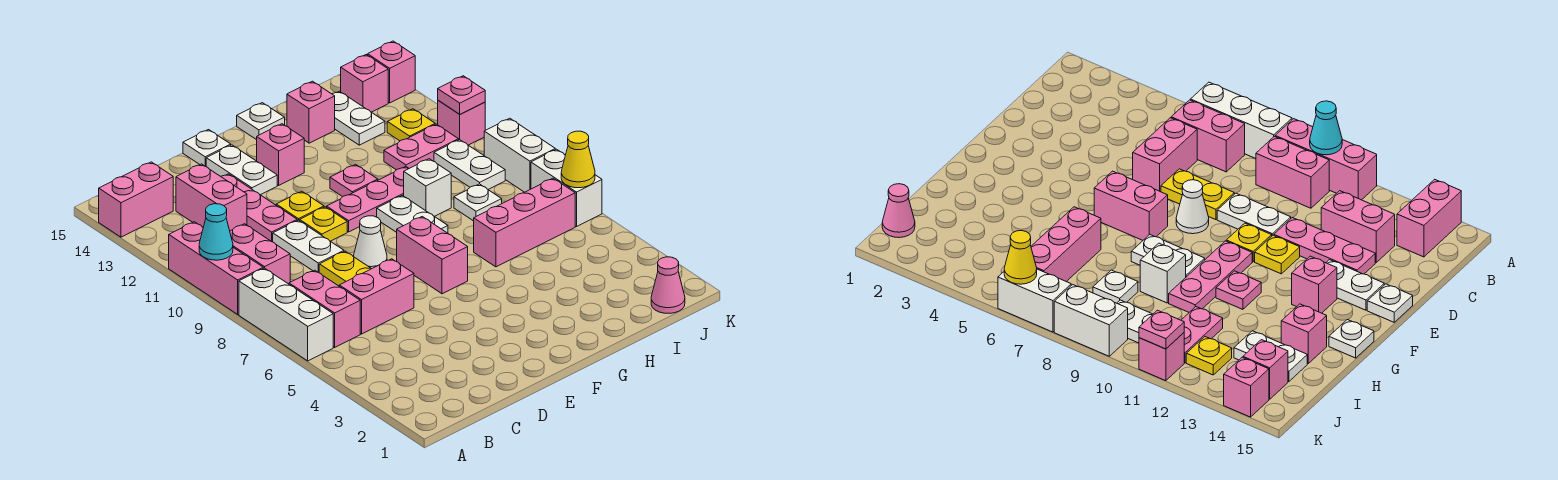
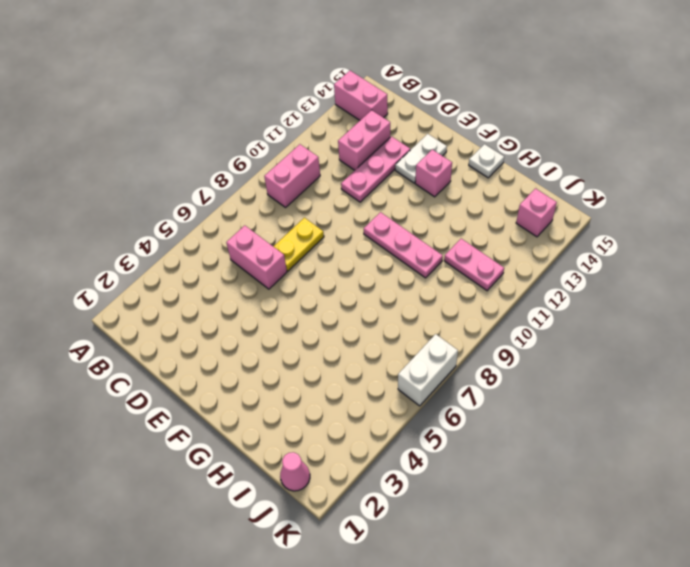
none -> white brick A6:A8 level 1
none -> pink brick A9:A11 level 1
none -> pink brick B6:B7 level 1
none -> white plate D9:D10 level 1

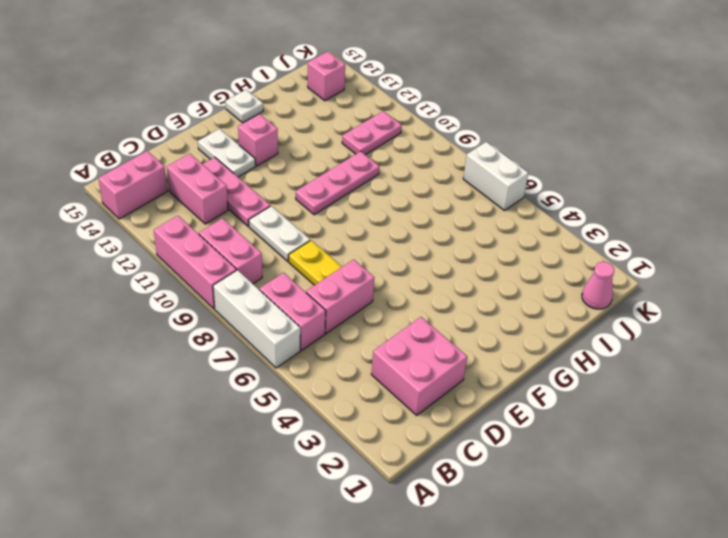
pink brick C2:D3 level 1 -> none
none -> white cone E8 level 1
none -> yellow plate E10 level 1
none -> yellow plate E11 level 1
none -> white plate E15 level 1

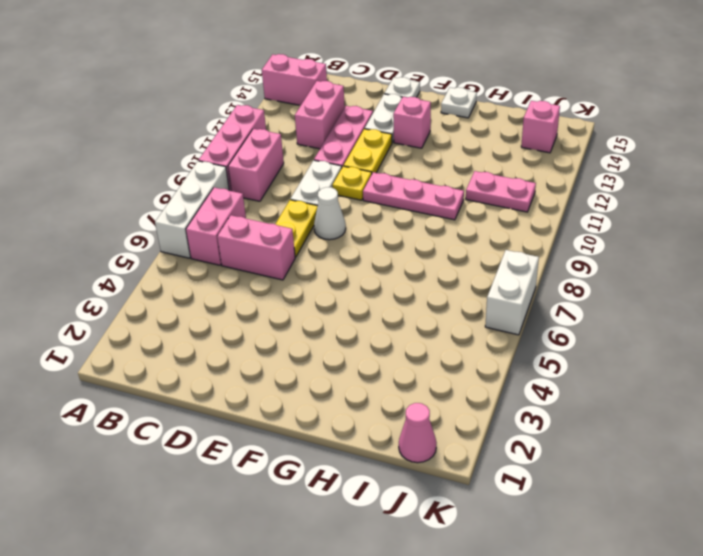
yellow plate E11:E12 level 1 -> yellow plate E11 level 1
none -> pink brick F6:F7 level 1
none -> white plate G8:G9 level 1
none -> pink plate G11 level 1
none -> pink brick H6:J6 level 1

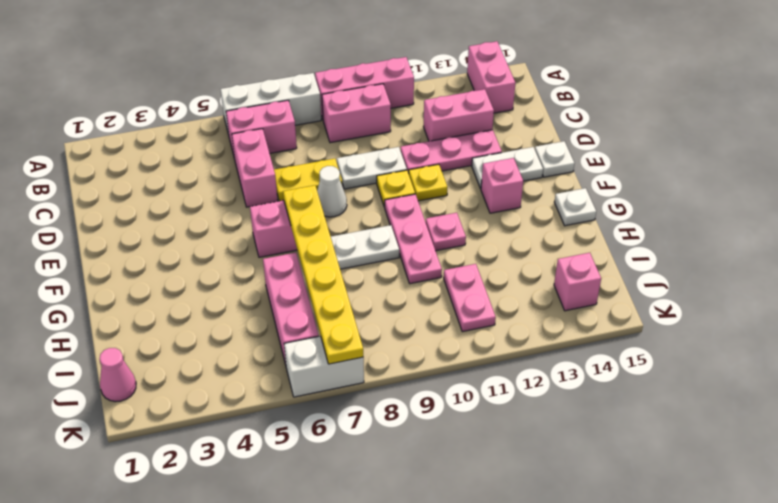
yellow plate F7:K7 level 2 -> none
none -> white brick H9 level 1
none -> pink brick H14 level 1
none -> white plate I8 level 1
none -> white plate I13:I14 level 1

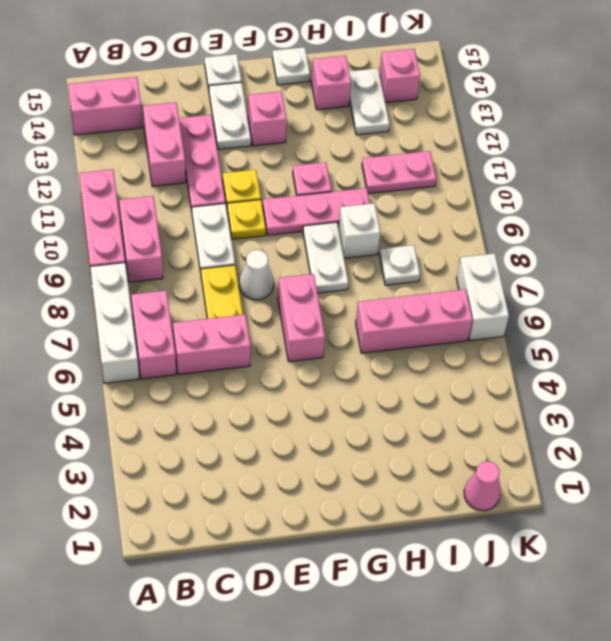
none -> white plate J9:J10 level 1
none -> yellow plate J12 level 1
none -> white brick K8:K9 level 1
none -> pink brick K11 level 1

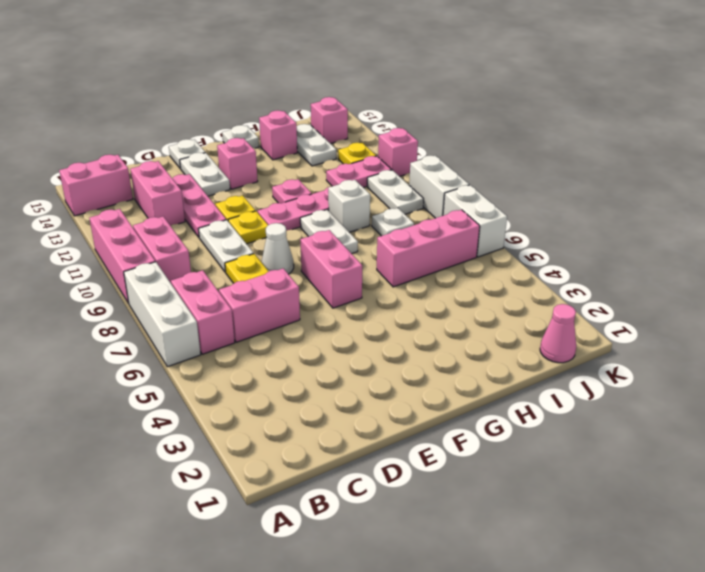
none -> pink brick K14 level 1
none -> cyan cone A10 level 2
none -> yellow cone K6 level 2
none -> pink plate K11 level 2

